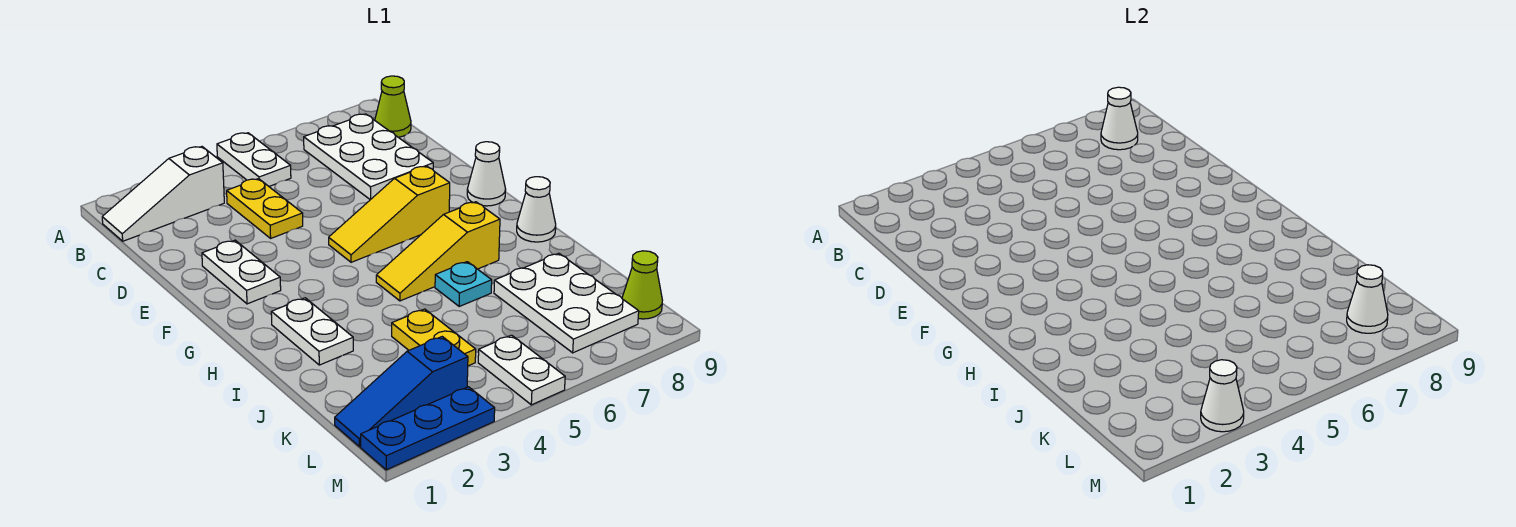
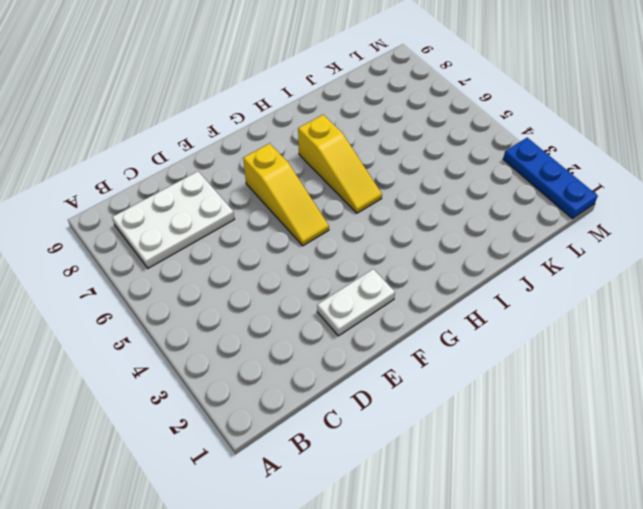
none -> white plate A5:B5 level 1
none -> white slope B1:B3 level 1 top 3
none -> lime cone B9 level 1

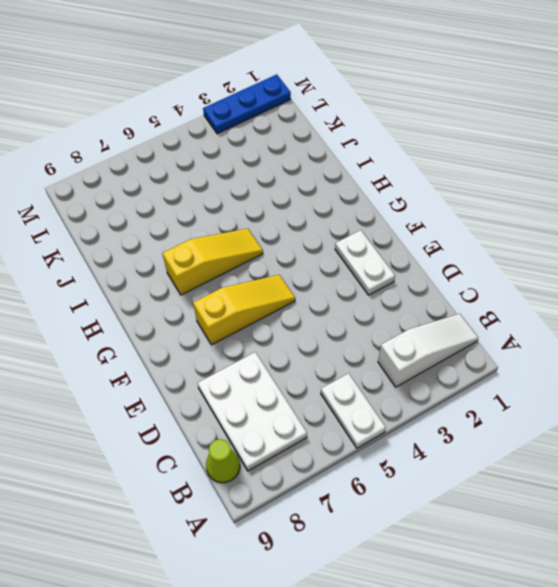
none -> yellow plate C4:D4 level 1
none -> white cone F9 level 1
none -> white plate H2:I2 level 1

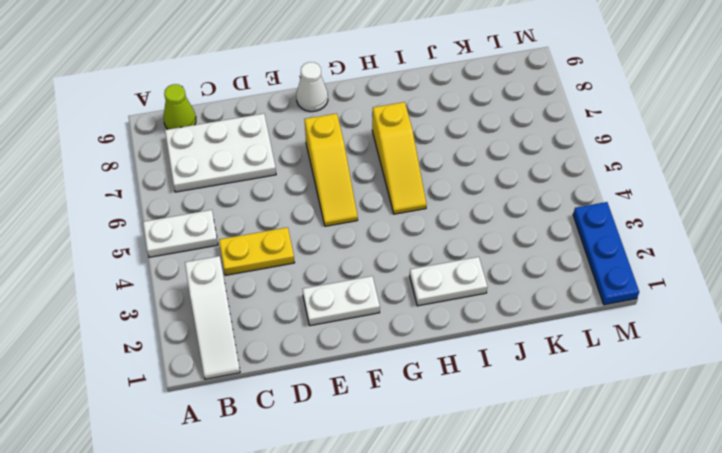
none -> white cone H9 level 1
none -> cyan plate I6 level 1
none -> yellow plate J4:K4 level 1

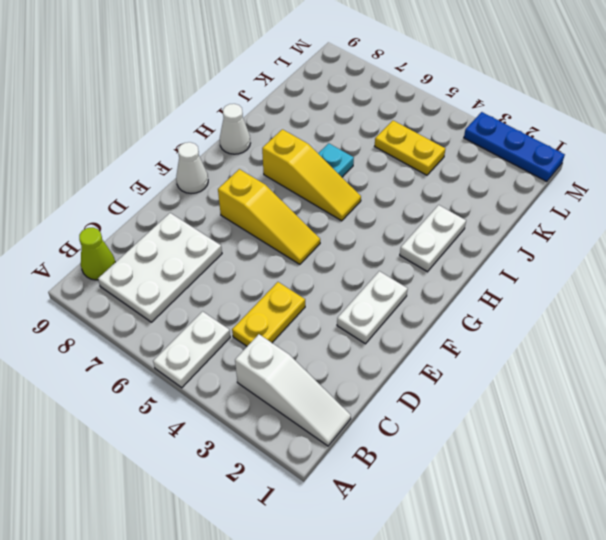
yellow plate K4:K5 level 1 -> yellow plate J4:K4 level 1
none -> white plate J7:L8 level 1
none -> blue slope L1:L3 level 1 top 3
none -> white plate L5:M5 level 1

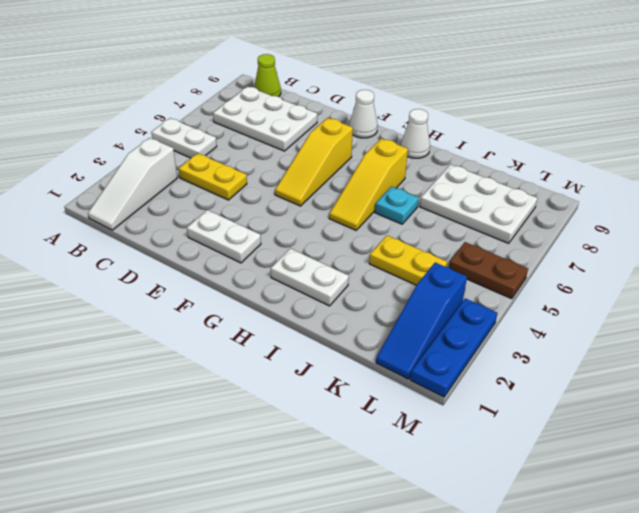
brown plate L5:M5 level 1 -> white plate L5:M5 level 1
none -> lime cone L9 level 1
none -> white cone B8 level 2
none -> white cone L8 level 2

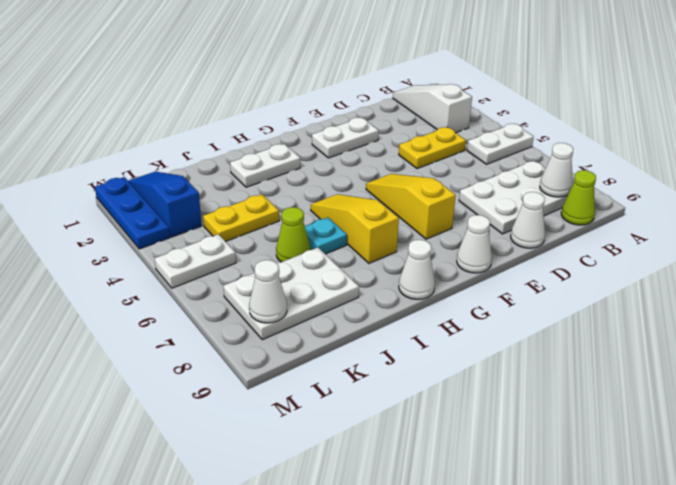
white cone D9 level 1 -> white cone M3 level 2
lime cone J6 level 1 -> lime cone L9 level 1

